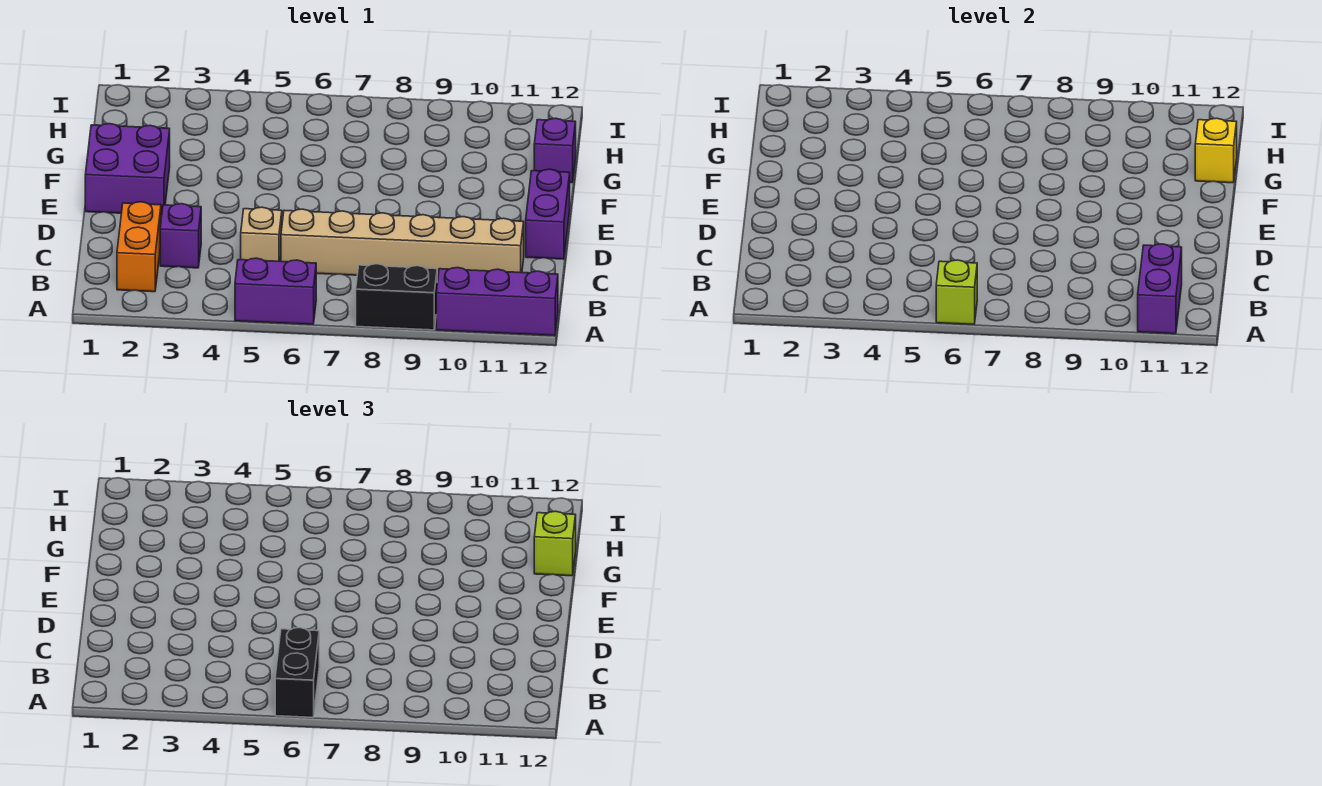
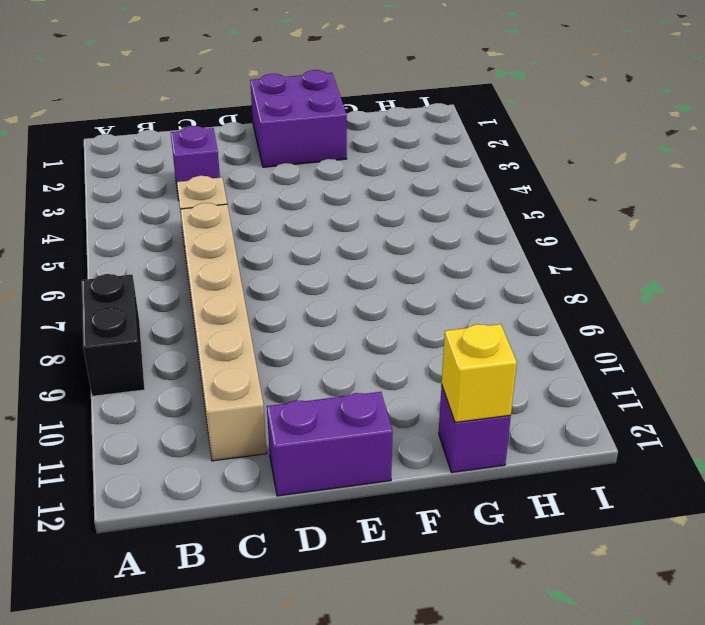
none -> purple brick A5:A6 level 1
none -> purple brick A10:A12 level 1
none -> orange brick B2:C2 level 1

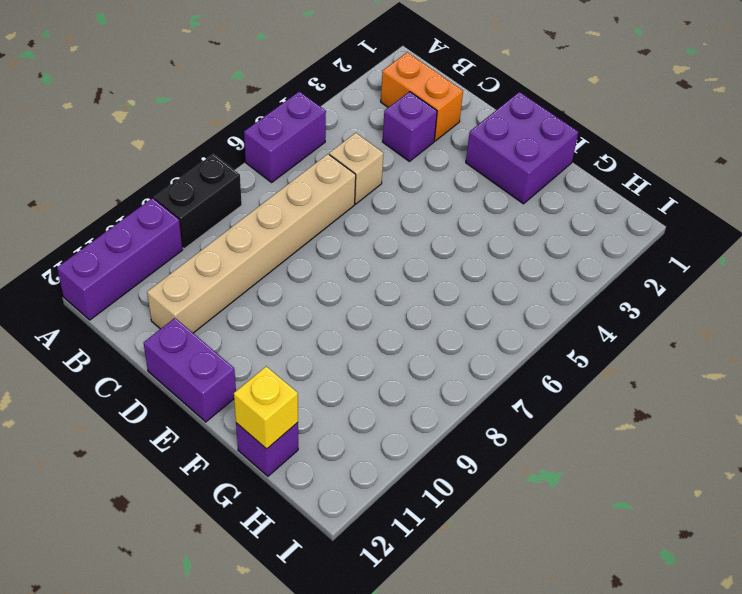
none -> lime brick A6 level 2
none -> purple brick A11:B11 level 2
none -> black brick A6:B6 level 3

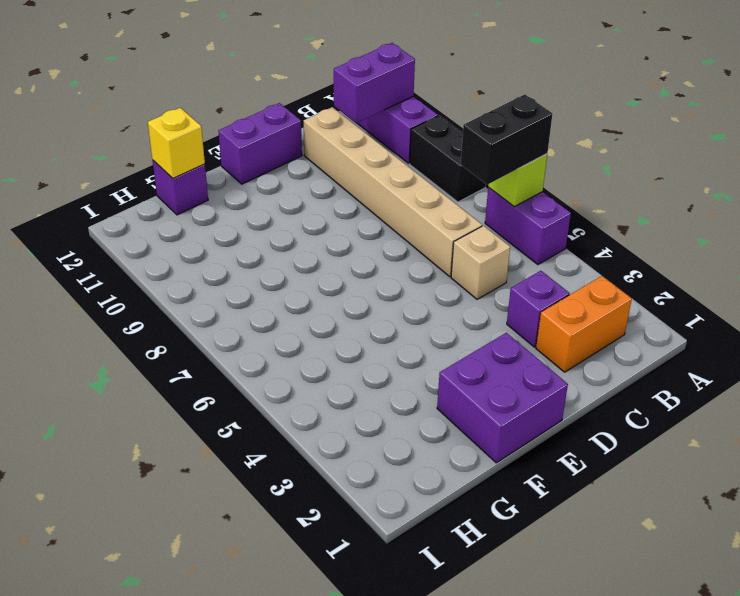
none -> lime brick G12 level 3

